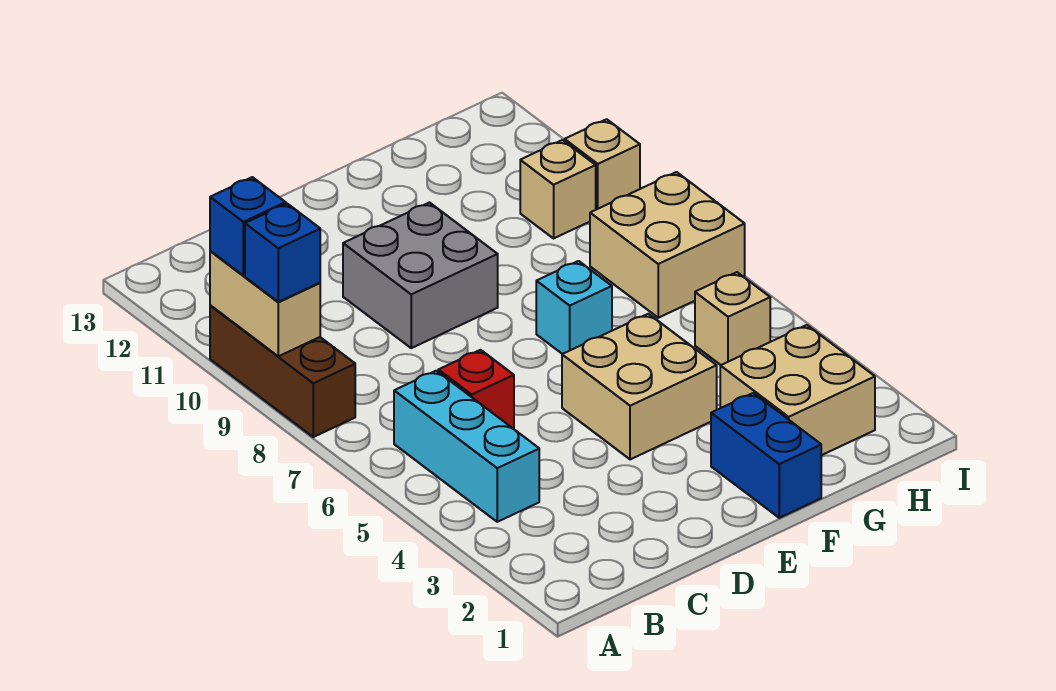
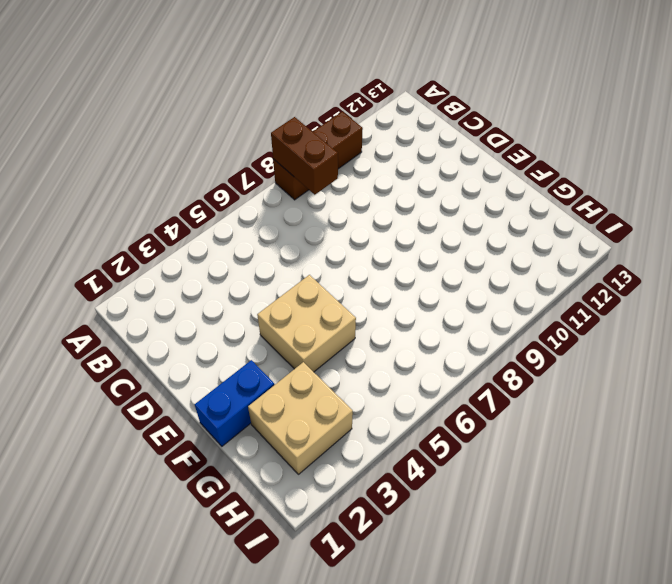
brown brick A8:B8 level 2 -> none
none -> cyan brick B4:B6 level 1
none -> red brick C6 level 1
none -> grey brick D9:E10 level 1

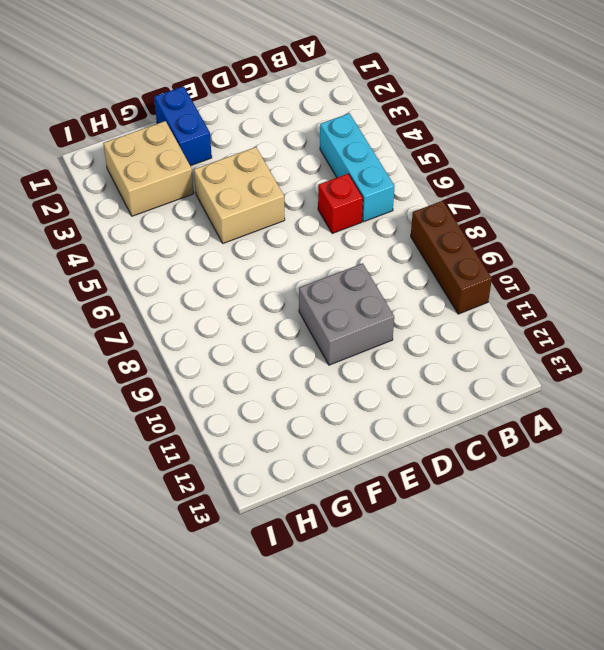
none -> cyan brick F7 level 1
none -> tan brick H5 level 1
none -> tan brick H7:I8 level 1

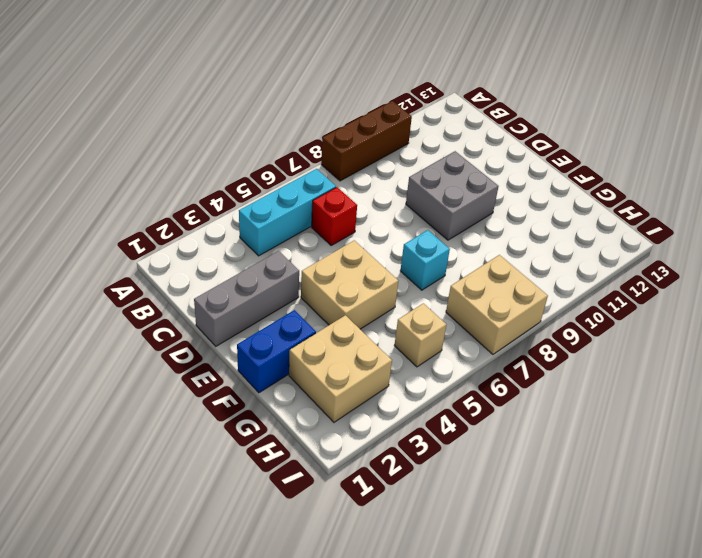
grey brick D1:D3 level 1 -> none
none -> tan brick H10 level 1
none -> tan brick I10 level 1
none -> tan brick A9:A10 level 2

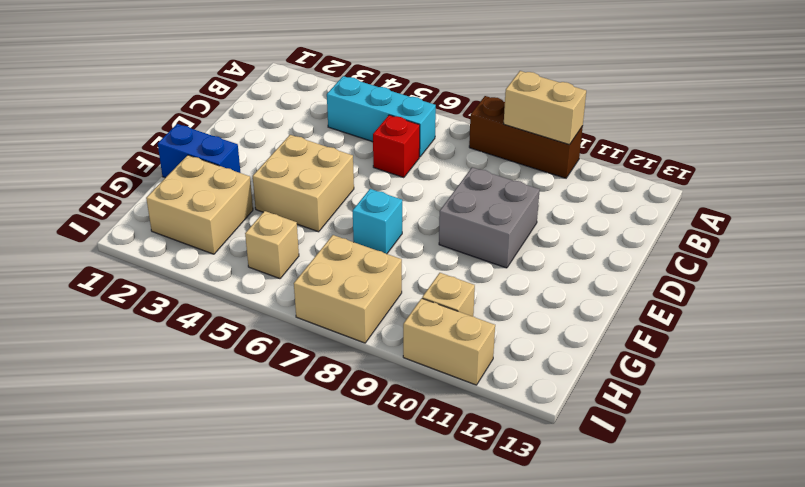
tan brick I10:I11 level 1 -> tan brick I10 level 1
none -> blue brick A9 level 3
none -> blue brick A10 level 3

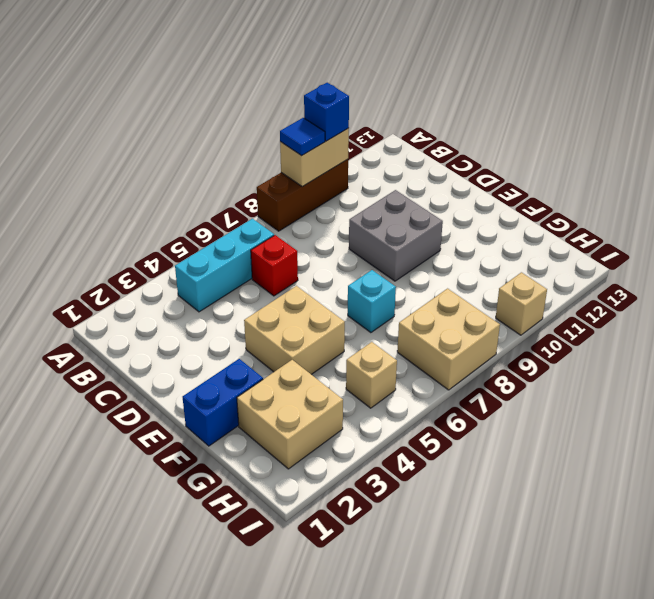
blue tile A9 level 3 -> blue brick A9 level 3
none -> tan brick H10 level 1

